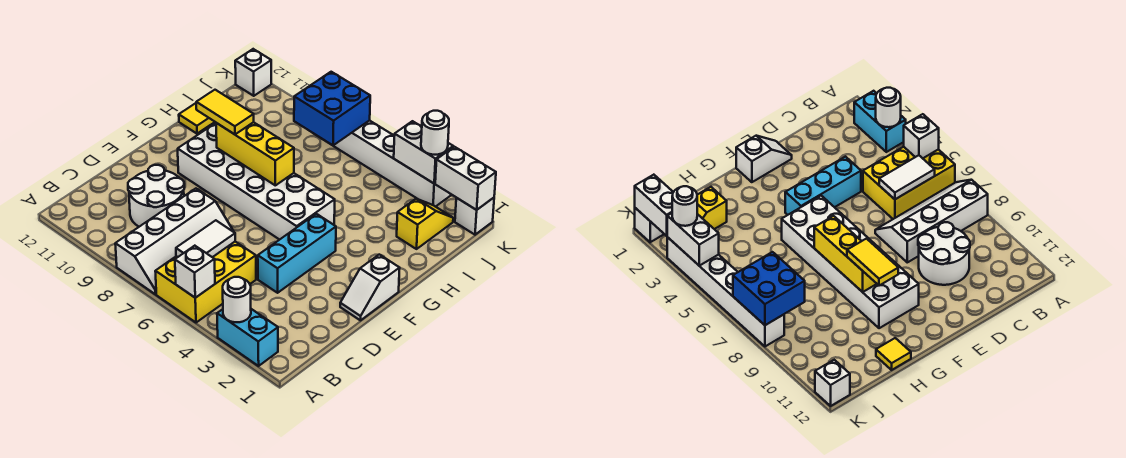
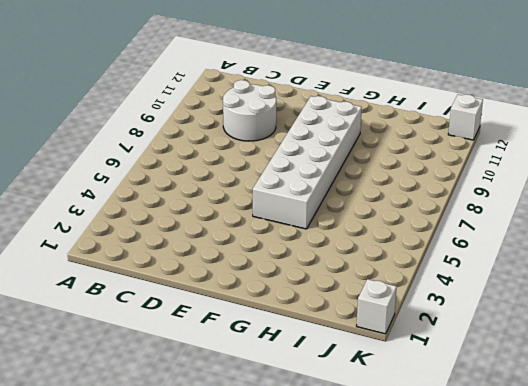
none -> cyan brick A2:A3 level 1
none -> yellow brick A5:C6 level 1
none -> white slope A7:D8 level 1 top 8

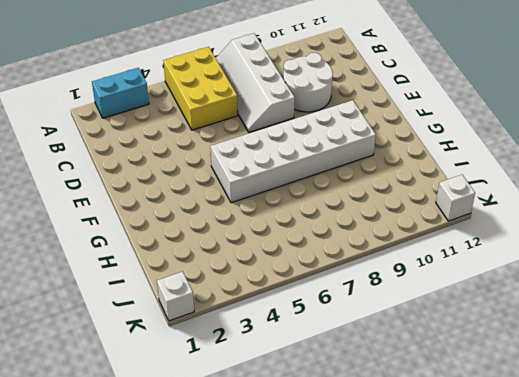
none -> cyan brick D4:F4 level 1
none -> white slope E1:F1 level 1 top F
none -> yellow tile H12 level 1

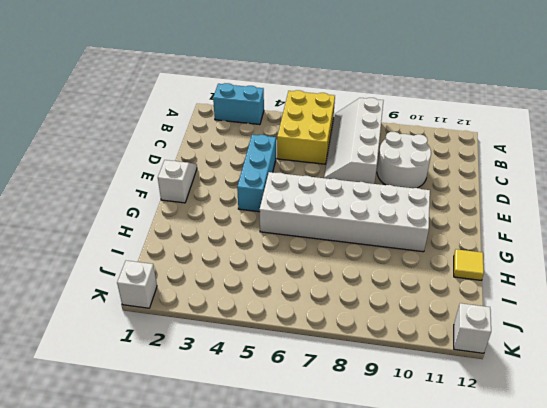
none -> yellow slope I2:J2 level 1 top I
none -> white brick K3:K8 level 1
none -> white round brick A3 level 2

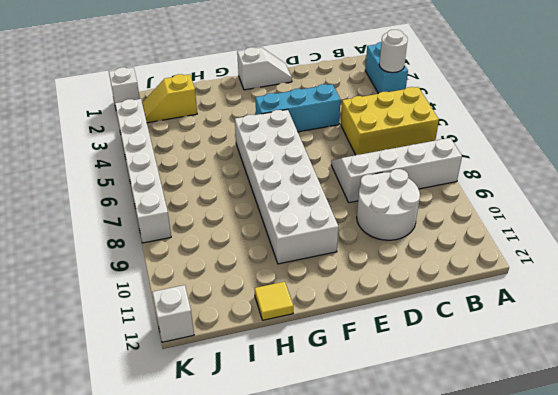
none -> white brick A5 level 2
none -> white tile B6:C6 level 2
none -> yellow brick G7:G9 level 2

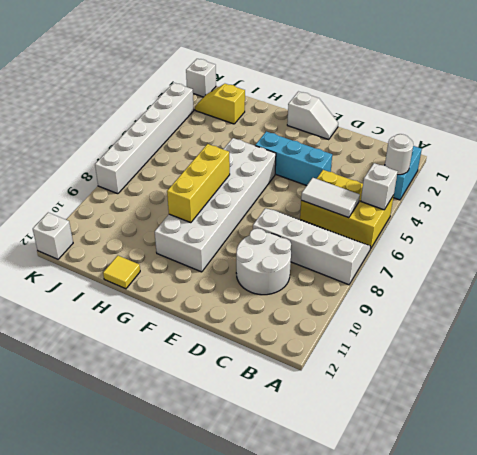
none -> blue brick J7:K8 level 2
none -> white brick K1:K2 level 2
none -> white brick K3:K4 level 2

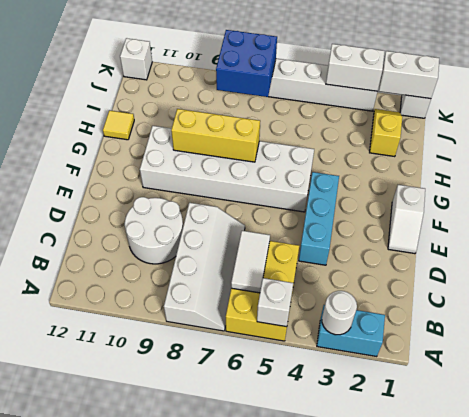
none -> yellow tile G9:G10 level 3
none -> white round brick K3 level 3

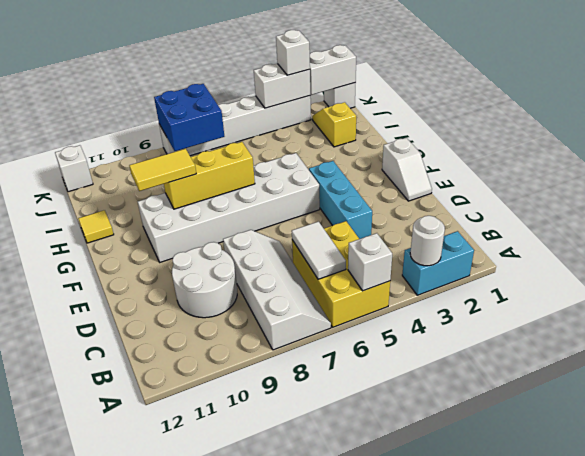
white brick K3 level 3 -> white round brick K3 level 3

